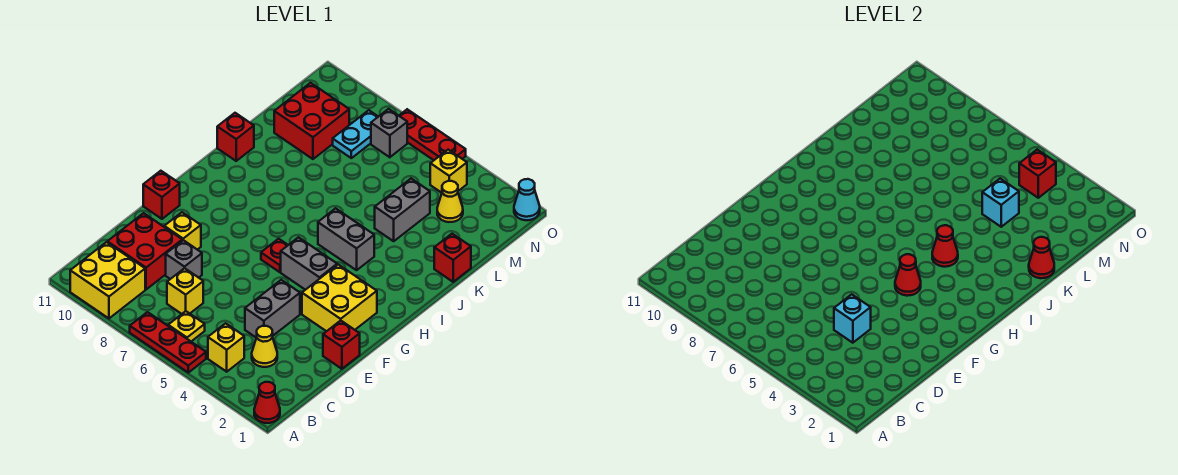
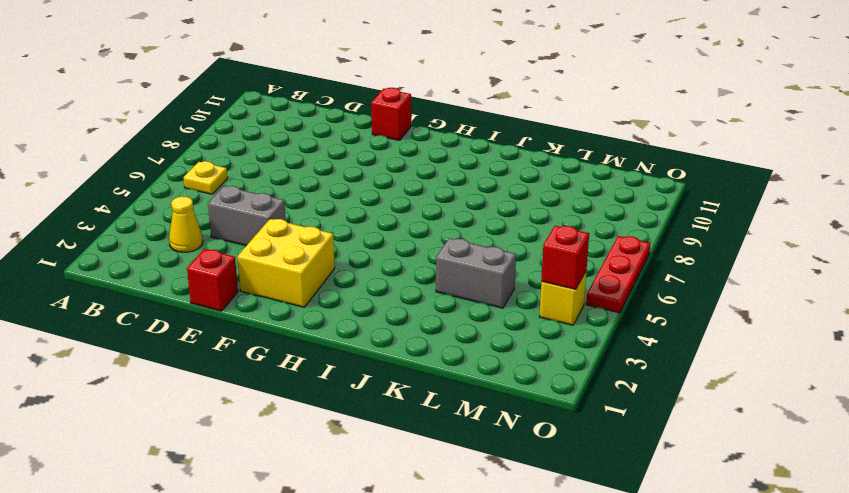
none -> red cone A1 level 1
none -> red plate A5:A7 level 1
none -> yellow brick A9:B10 level 1
none -> yellow brick B4 level 1

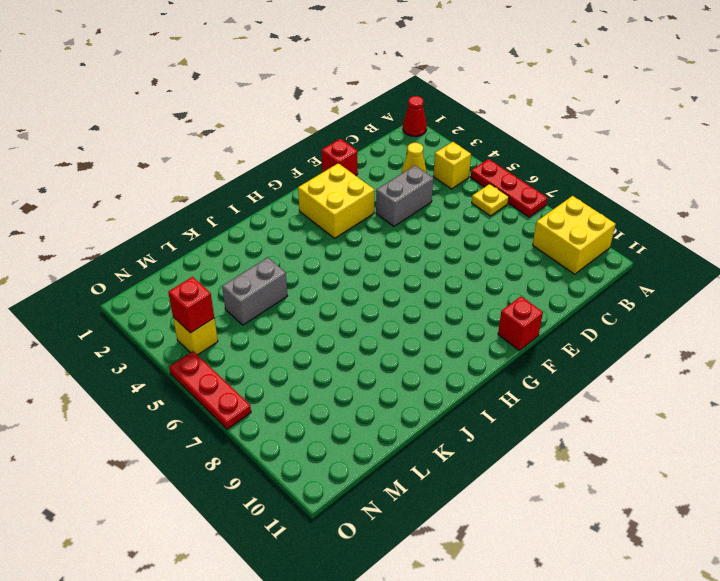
none -> yellow brick C7 level 1
none -> red brick C9:D10 level 1
none -> grey brick D8 level 1
none -> yellow brick E9 level 1

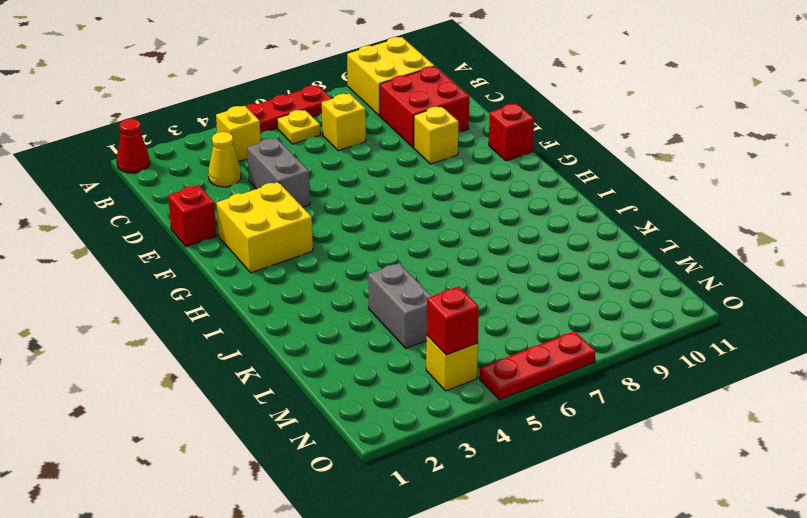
none -> grey brick D8 level 1
none -> grey brick G4:G5 level 1
none -> red plate G6 level 1
none -> grey brick I4:I5 level 1

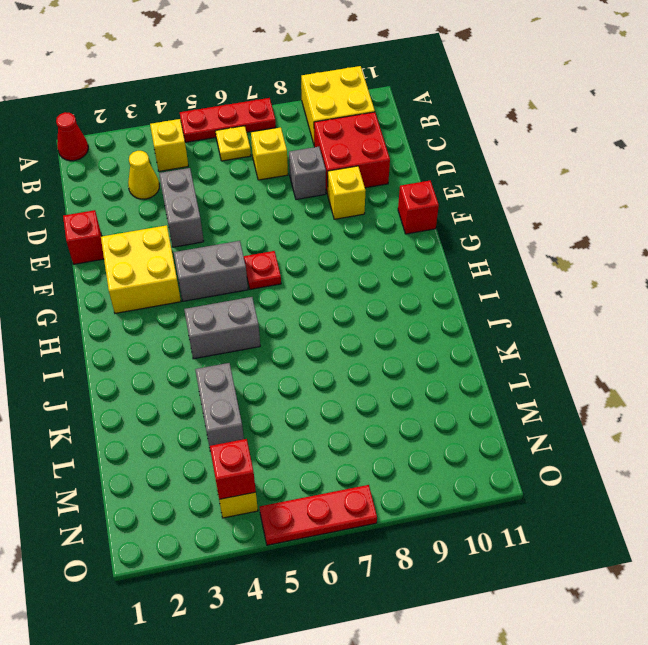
none -> red brick J11 level 1
none -> red brick K1 level 1
none -> red brick L9:M10 level 1
none -> yellow cone M3 level 1

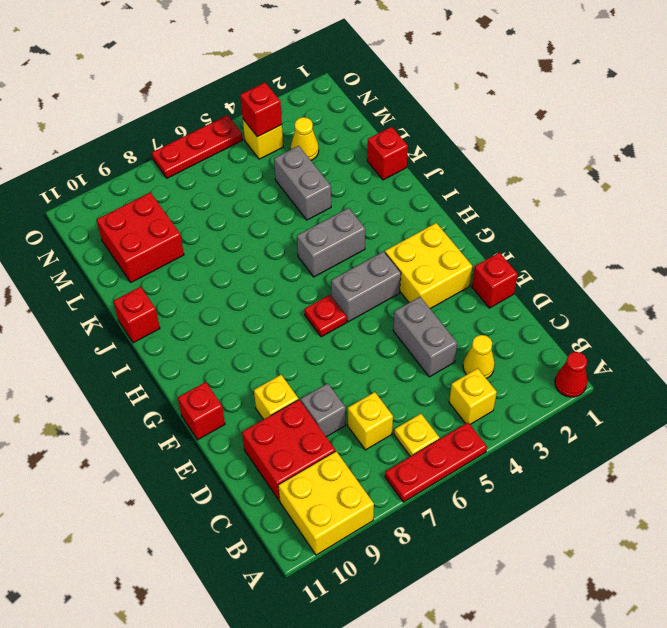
none -> cyan plate M8:N8 level 1
none -> grey brick N7 level 1
none -> cyan cone O1 level 1
none -> cyan brick D4 level 2

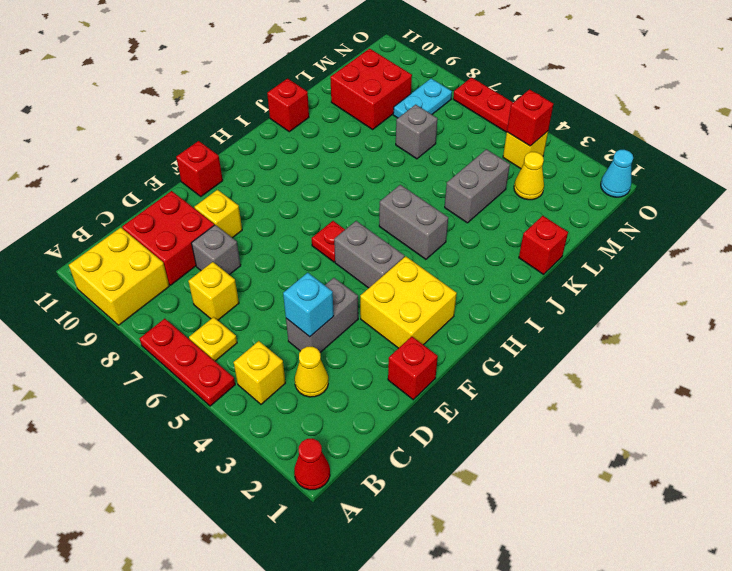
grey brick L7 level 1 -> grey brick N7 level 1
none -> red cone G4 level 2
none -> red cone I4 level 2
none -> red cone K1 level 2
none -> cyan brick L4 level 2

